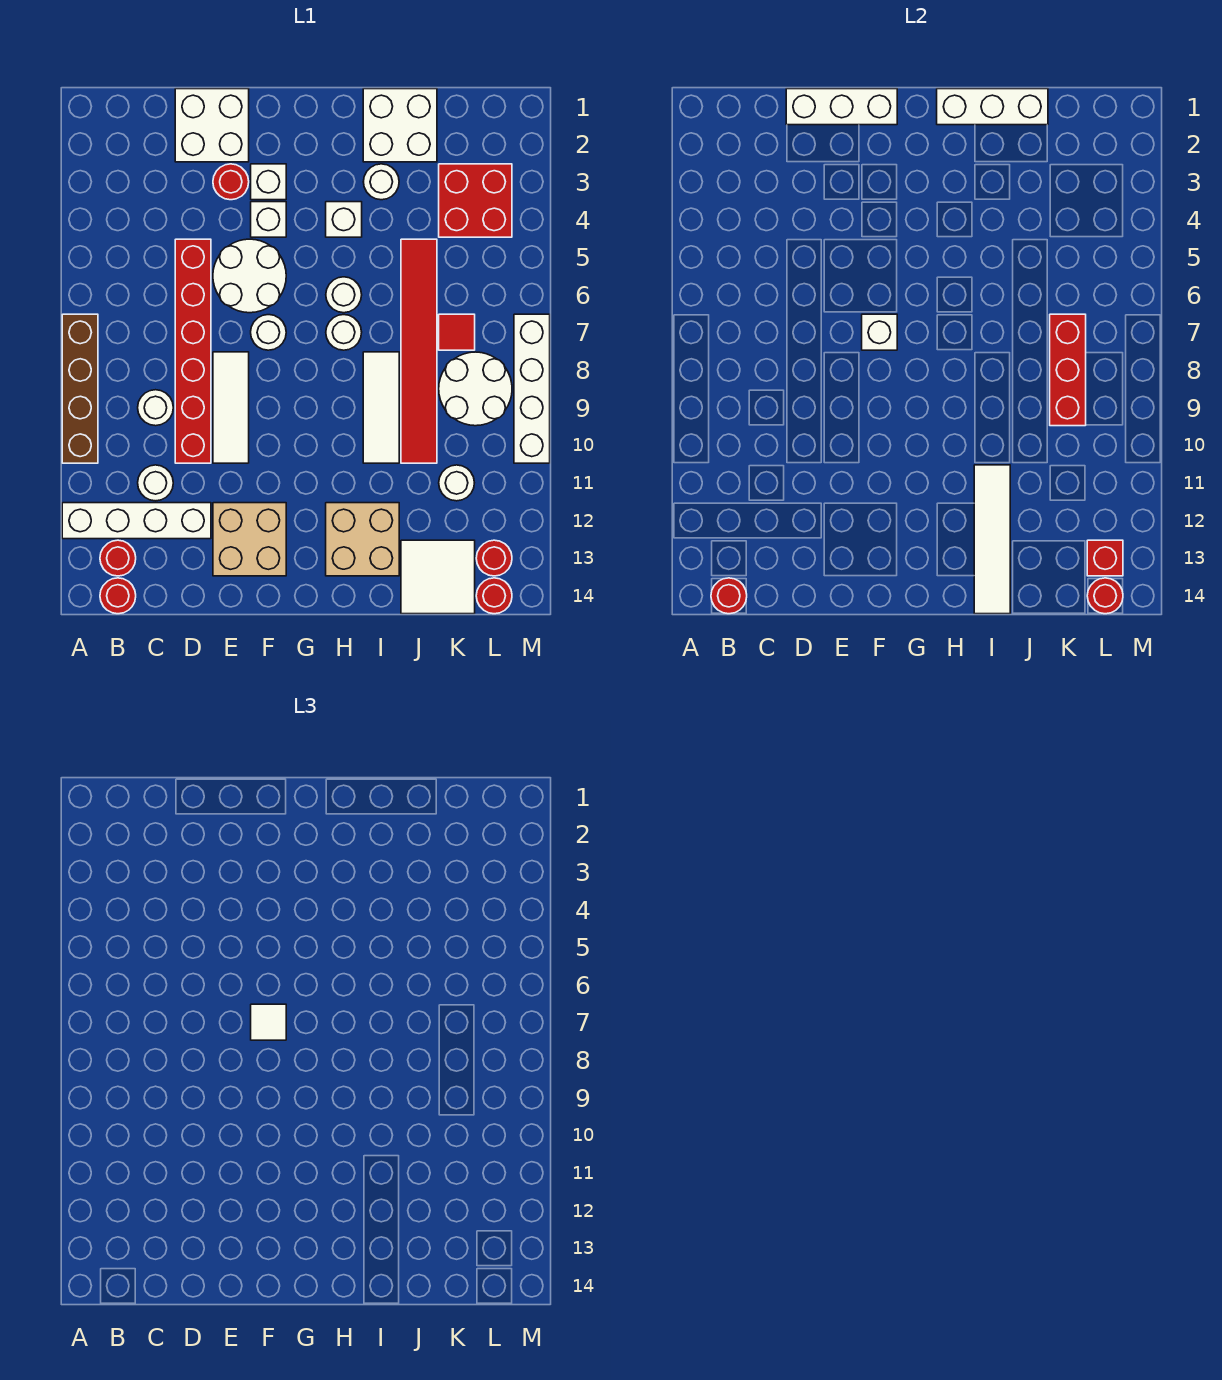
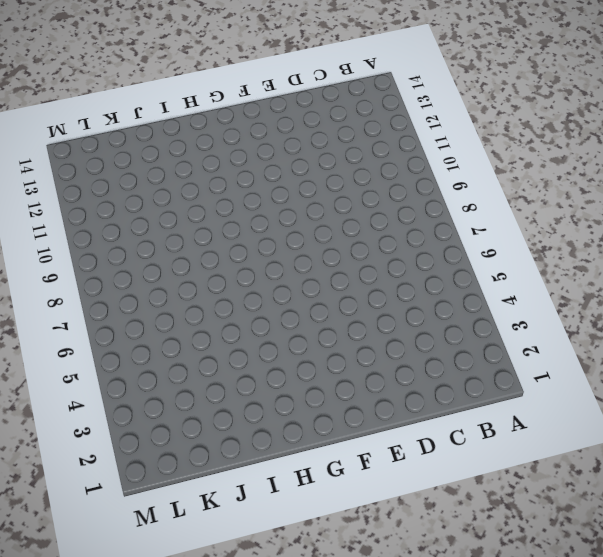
none -> brown brick A7:A10 level 1
none -> white brick A12:D12 level 1
none -> red round brick B13 level 1
none -> red round brick B14 level 1

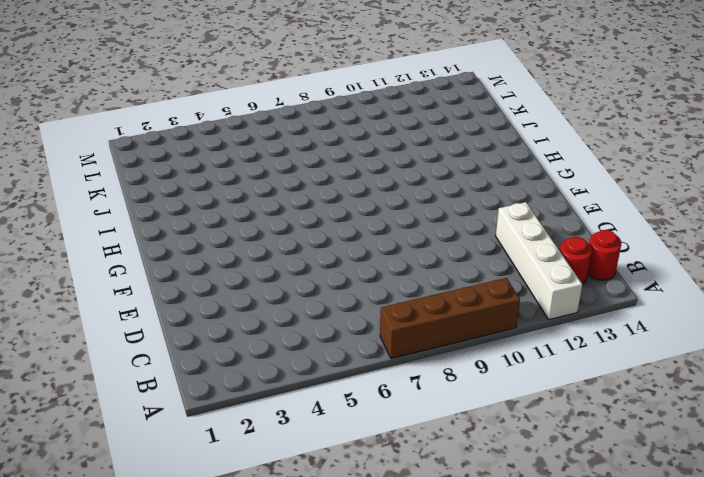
none -> white round brick C9 level 1
none -> white round brick C11 level 1
none -> white brick D1:E2 level 1
none -> red brick D5:D10 level 1

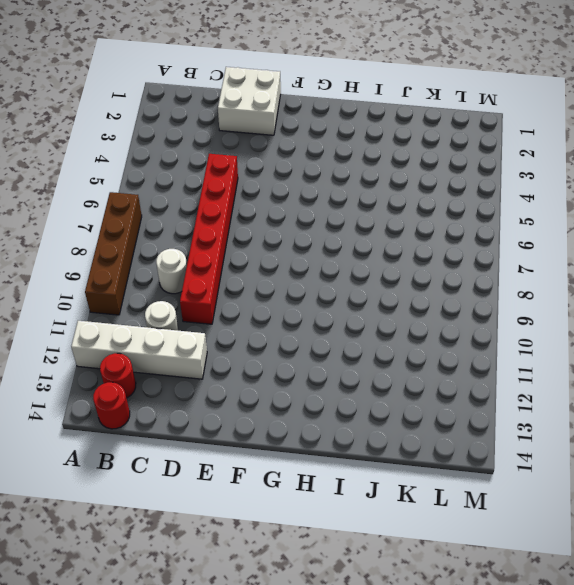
none -> red round brick E3 level 1
none -> white round brick E5:F6 level 1
none -> white tile E8:E10 level 1
none -> tan brick E12:F13 level 1

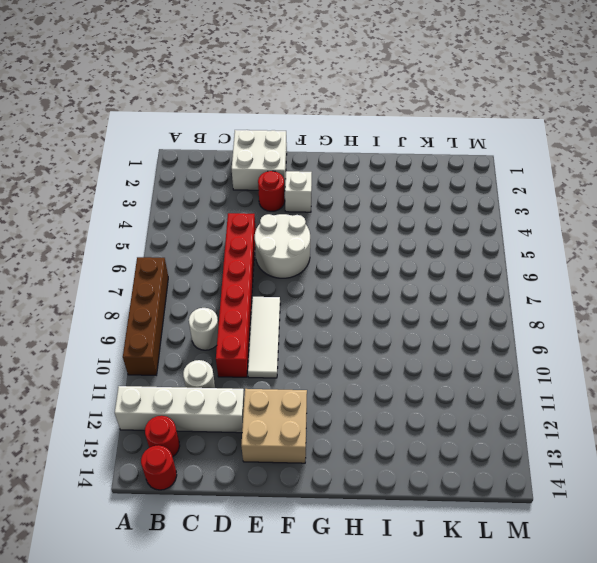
none -> white brick F4 level 1
none -> white round brick F7 level 1
none -> white brick H4 level 1
none -> white round brick H6 level 1

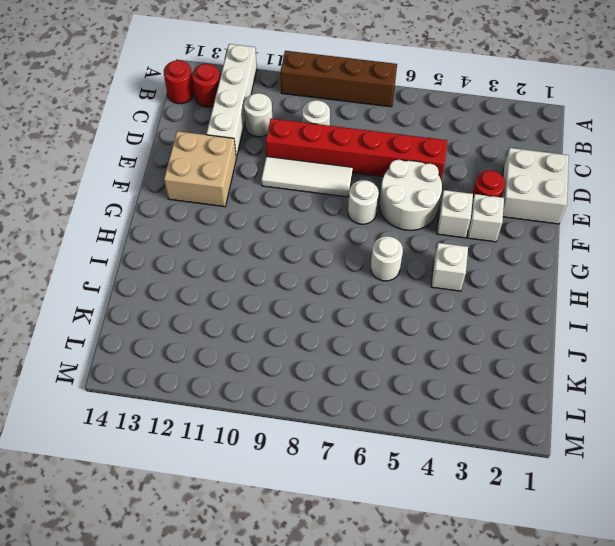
none -> white round brick H7 level 1
none -> tan brick H12:I13 level 1
none -> white brick I1:J2 level 1
none -> white round brick I3 level 1

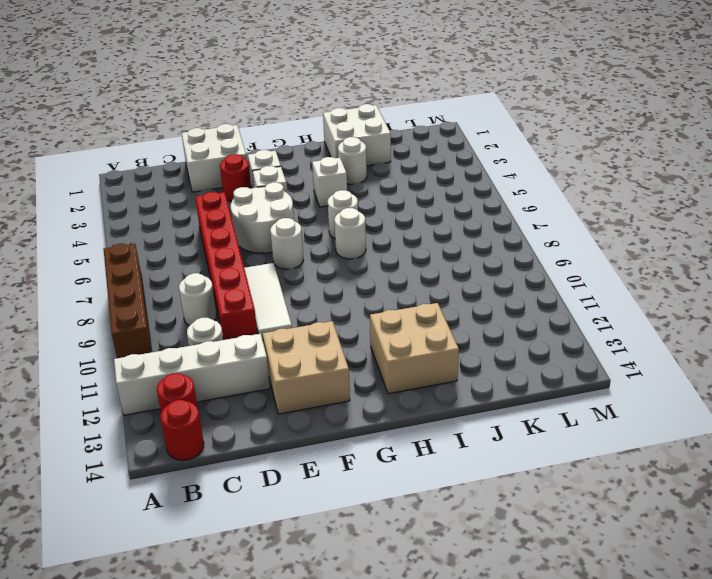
none -> white tile I8:I10 level 1
none -> red tile J5:J10 level 1
none -> white tile J13:K14 level 1
none -> red brick K3:L4 level 1

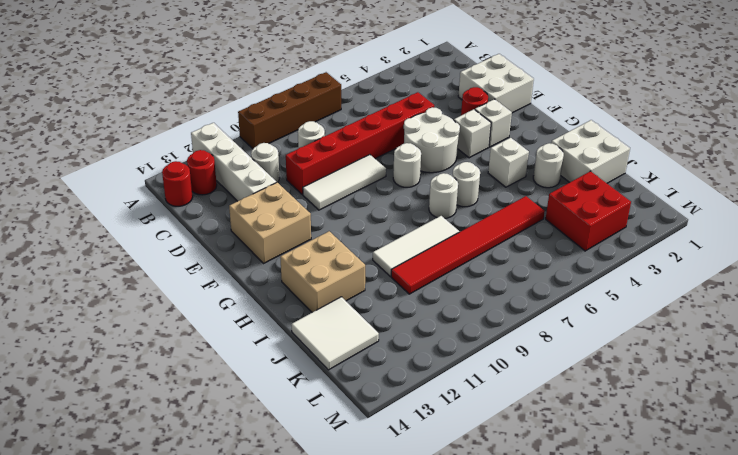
none -> red tile K7 level 1
none -> white round brick K8:L9 level 1
none -> white round brick K11 level 1
none -> red round brick L13 level 1

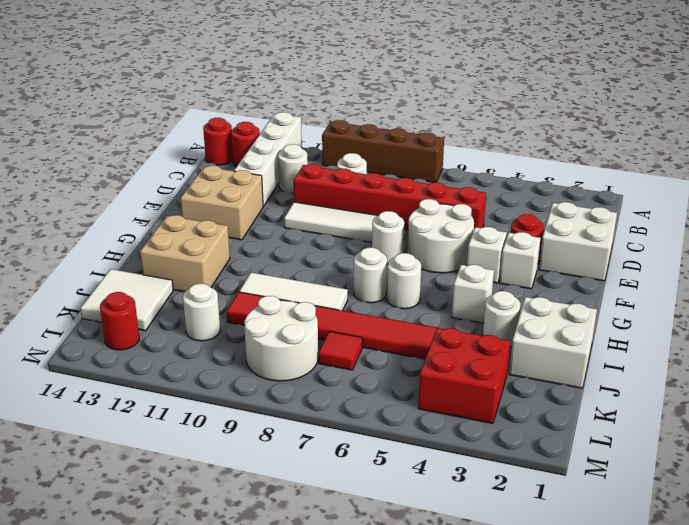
none -> red round brick L14 level 1
none -> white brick M7:M10 level 1
none -> red round brick B14 level 2
none -> white brick D1:F1 level 2

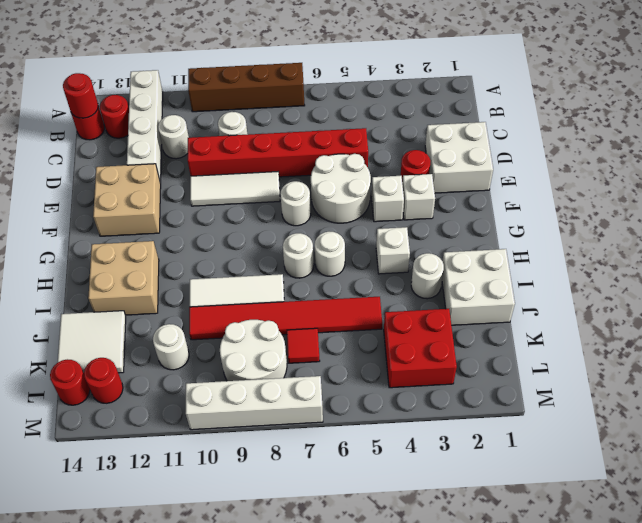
none -> white brick D1:F1 level 2
none -> white brick F7 level 2
none -> white brick H1:J1 level 2
none -> white tile I11:I14 level 2

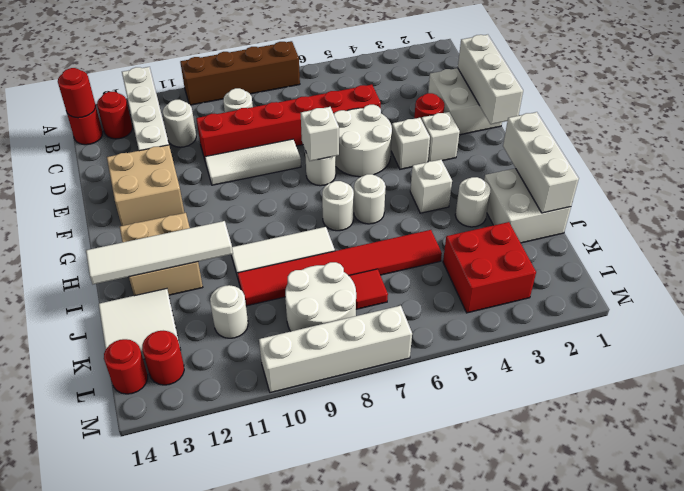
none -> red brick K7:K9 level 2
none -> red brick L13 level 2
none -> red round brick L14 level 2
none -> white tile F7 level 3

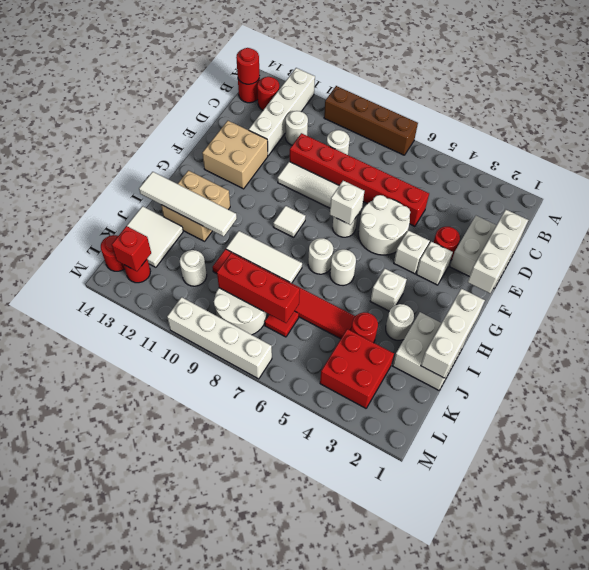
white tile G9 level 1 -> white tile F7 level 3
red round brick J4 level 1 -> red round brick L14 level 2

